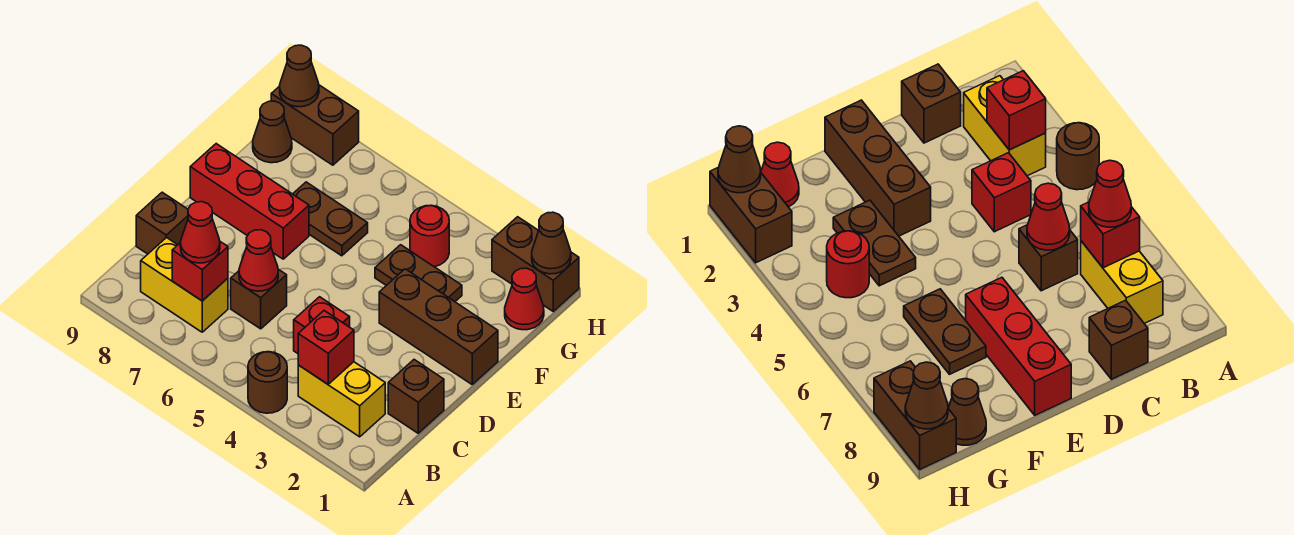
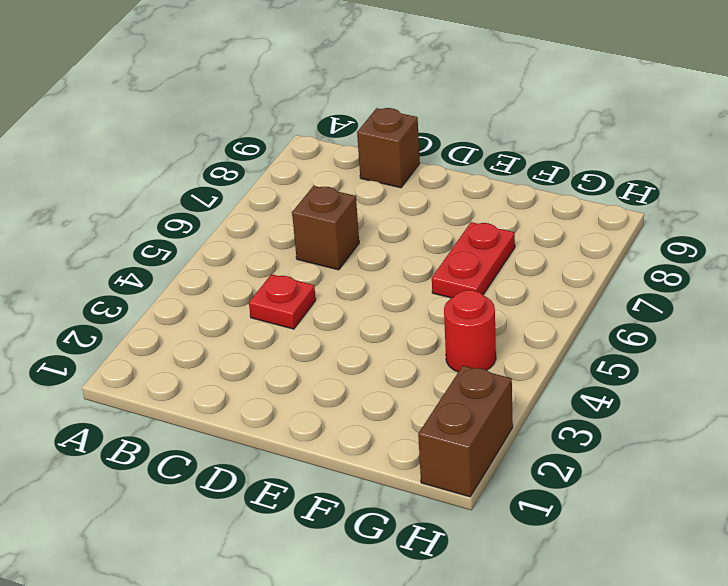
red plate C4 level 1 -> red brick C4 level 1
red plate F6:F7 level 1 -> brown plate F6:F7 level 1
none -> brown round brick A4 level 1
none -> yellow brick B2:B3 level 1
none -> yellow brick B7:B8 level 1

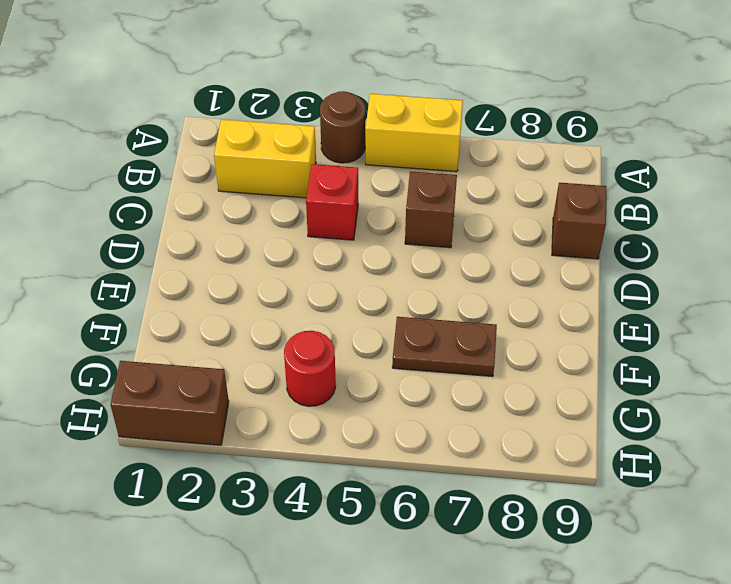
yellow brick A5:A6 level 1 -> yellow brick B7:B8 level 1
none -> brown brick C1 level 1
none -> brown brick E1:E3 level 1
none -> red brick E7:E9 level 1

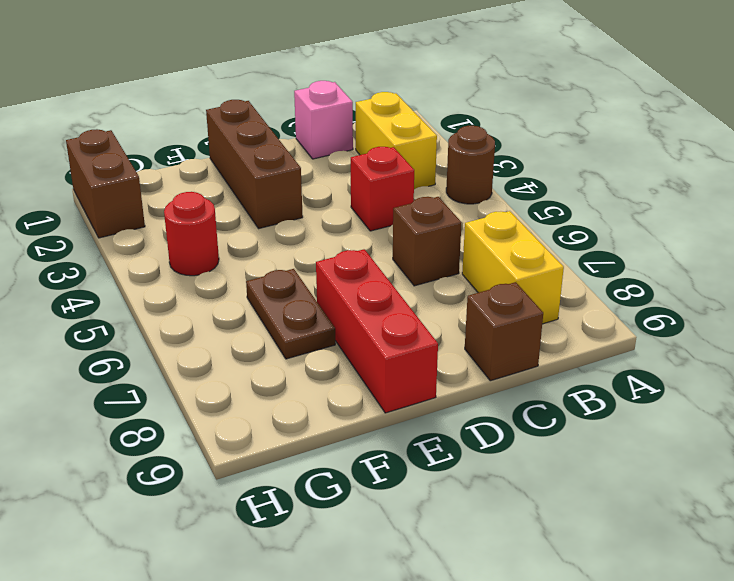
pink brick C1 level 1 -> brown brick C1 level 1
none -> brown plate F3:F4 level 1
none -> red cone G1 level 1
none -> brown cone G9 level 1

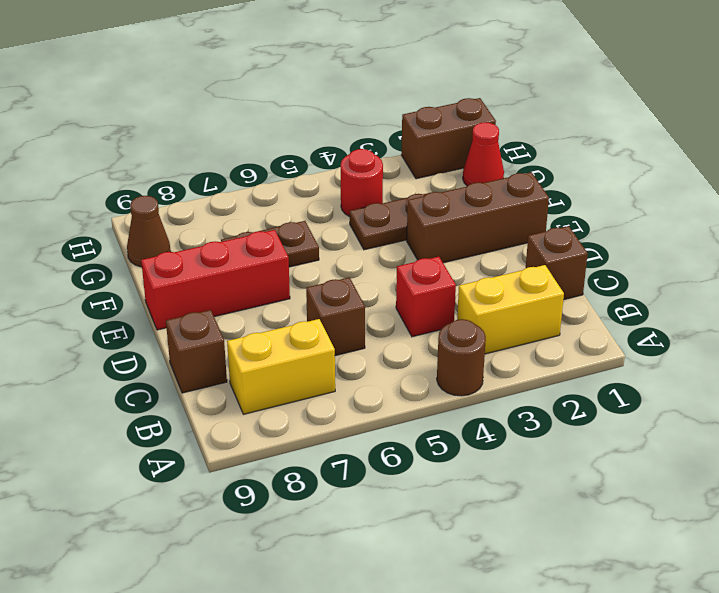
none -> brown brick H8:H9 level 1
none -> red brick B3 level 2
none -> red brick B7 level 2

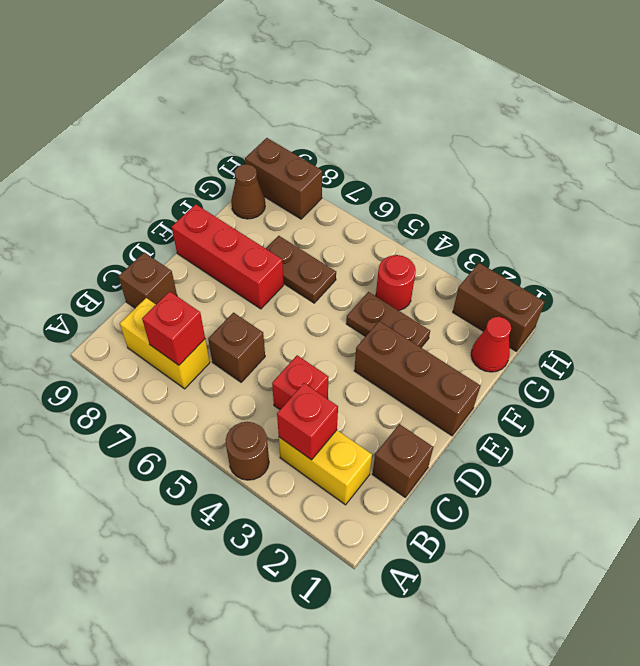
none -> red cone C6 level 2
none -> brown cone H1 level 2
none -> brown cone H9 level 2

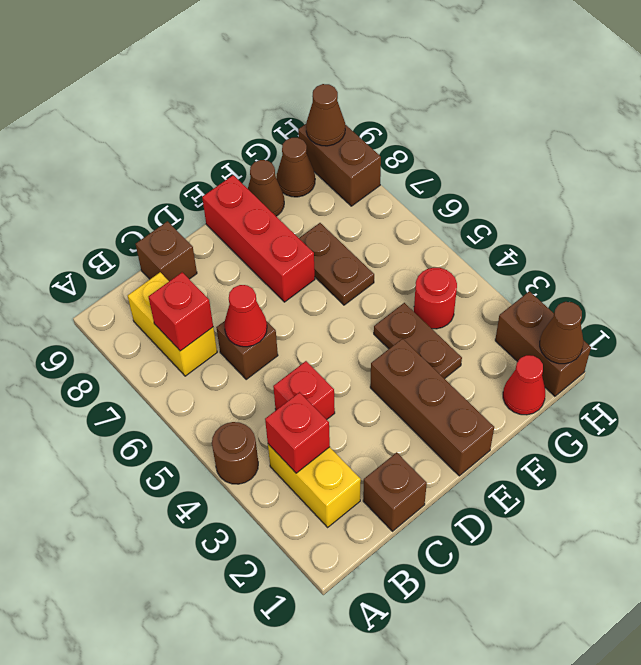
brown cone F9 level 1 -> none
none -> red cone B7 level 3

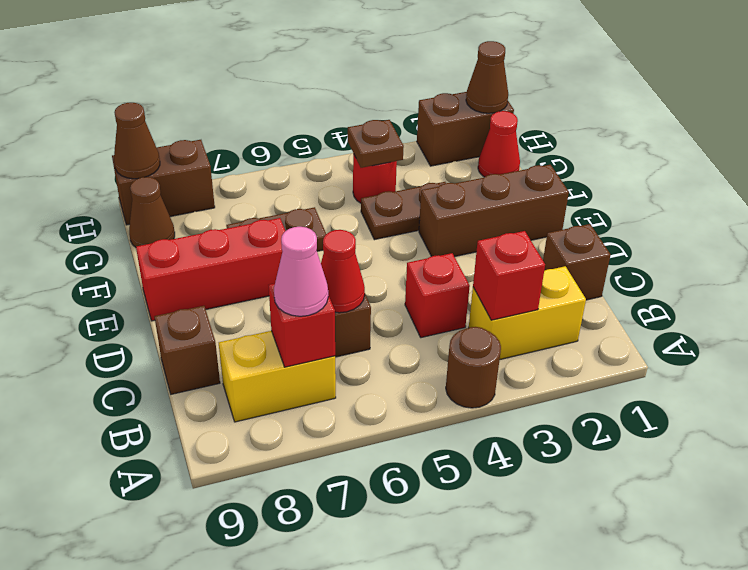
pink cone B7 level 3 -> red cone B7 level 3
brown plate G4 level 2 -> none

